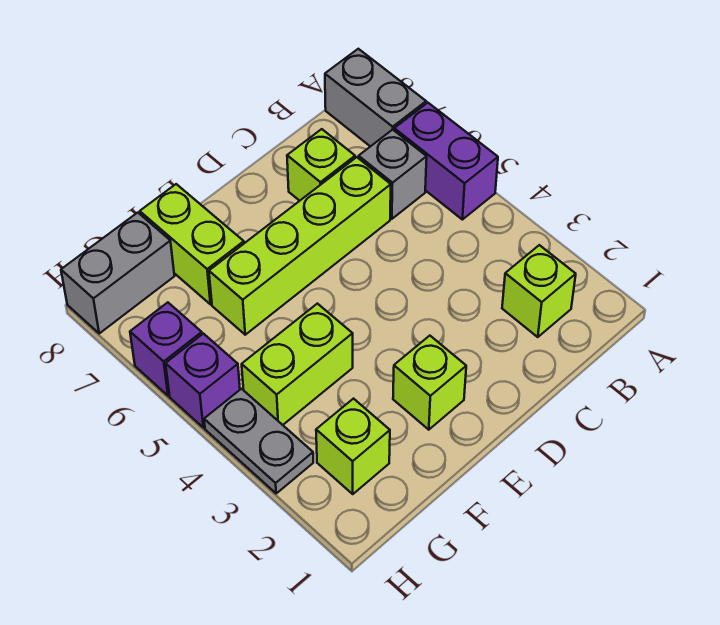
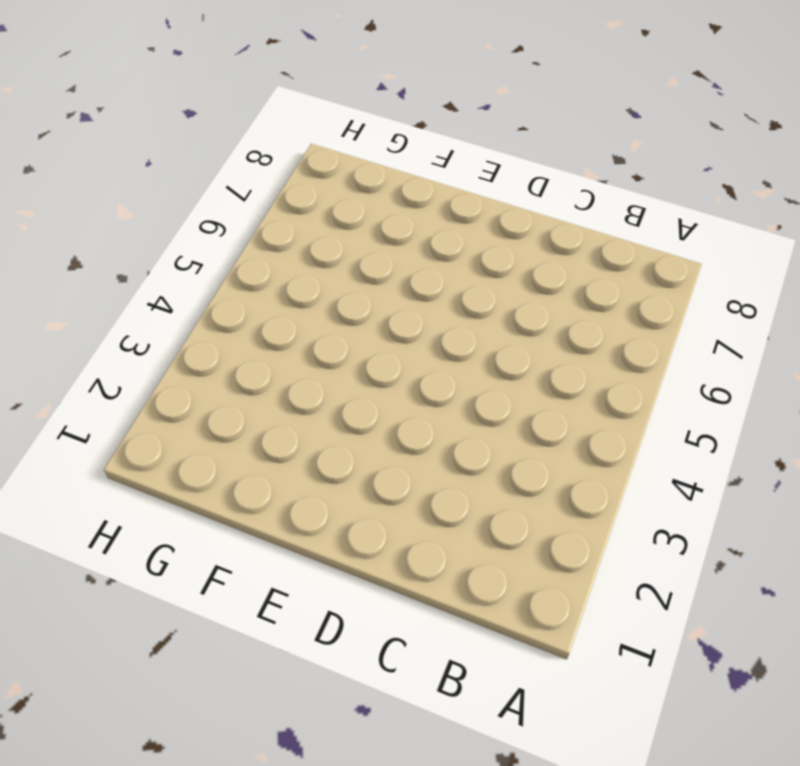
none -> purple brick A5:A6 level 1
none -> grey brick A7:A8 level 1
none -> lime brick B2 level 1

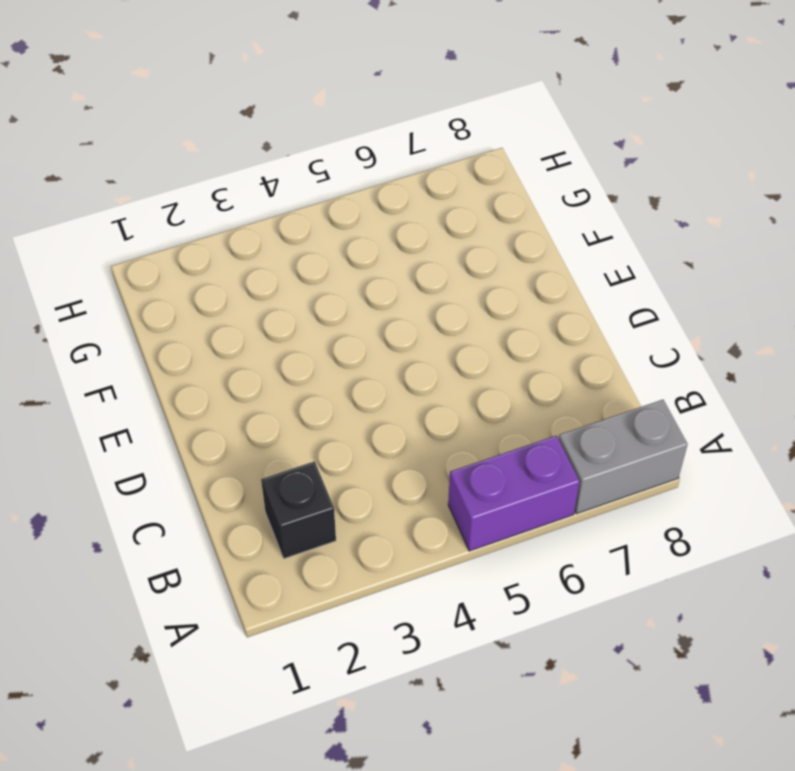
black brick B2 level 1 -> lime brick B2 level 1
none -> grey brick B6 level 1
none -> lime brick C6:F6 level 1
none -> lime brick C7 level 1

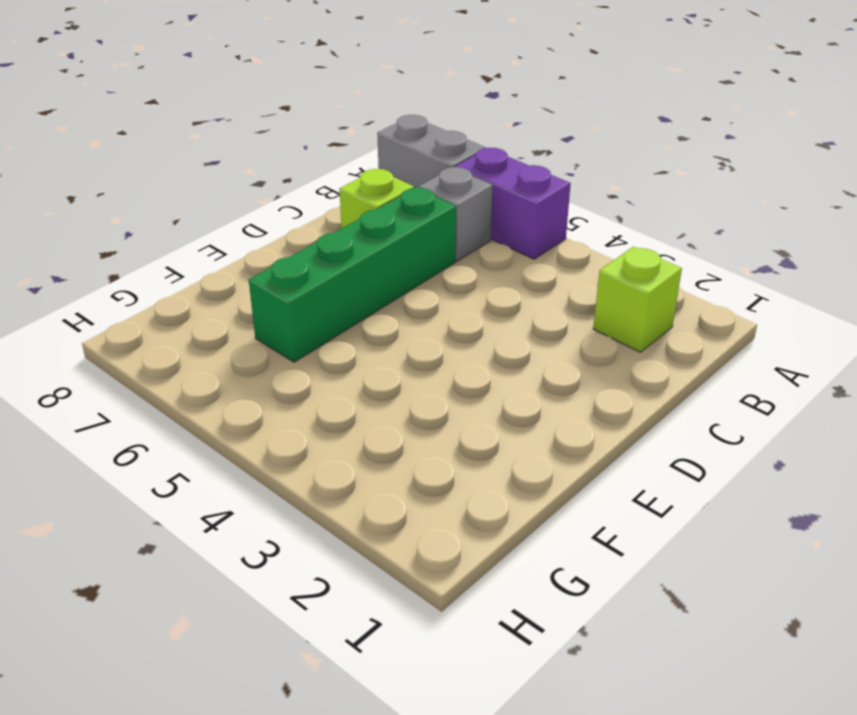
green brick C6:F6 level 1 -> lime brick C6:F6 level 1
none -> lime brick E2 level 1
none -> lime brick F4:G4 level 1
none -> lime brick F7:F8 level 1

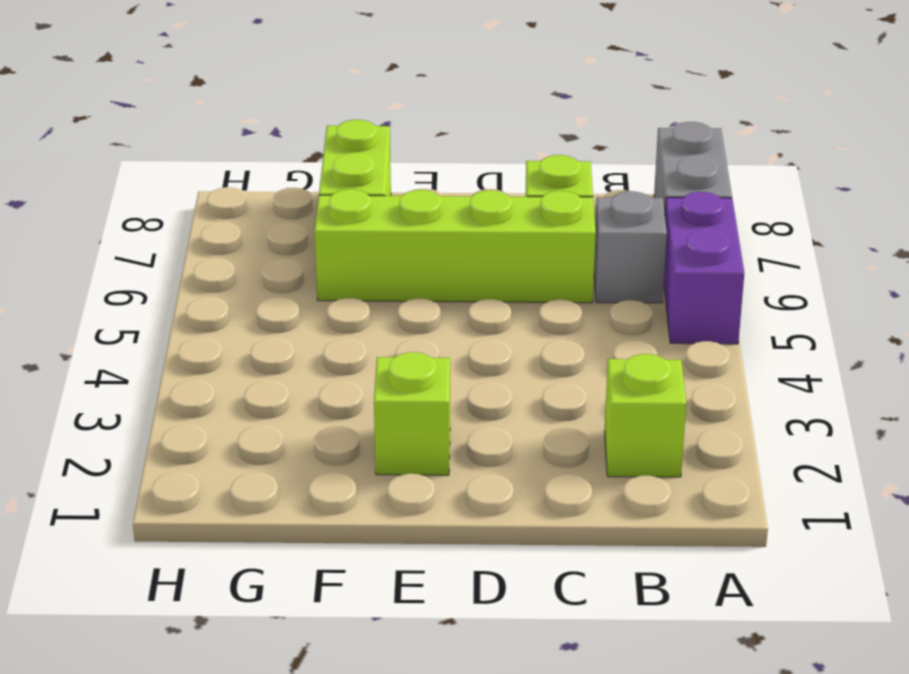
none -> lime brick F4:G4 level 1
none -> lime brick G2 level 1
none -> grey brick G8:H8 level 1

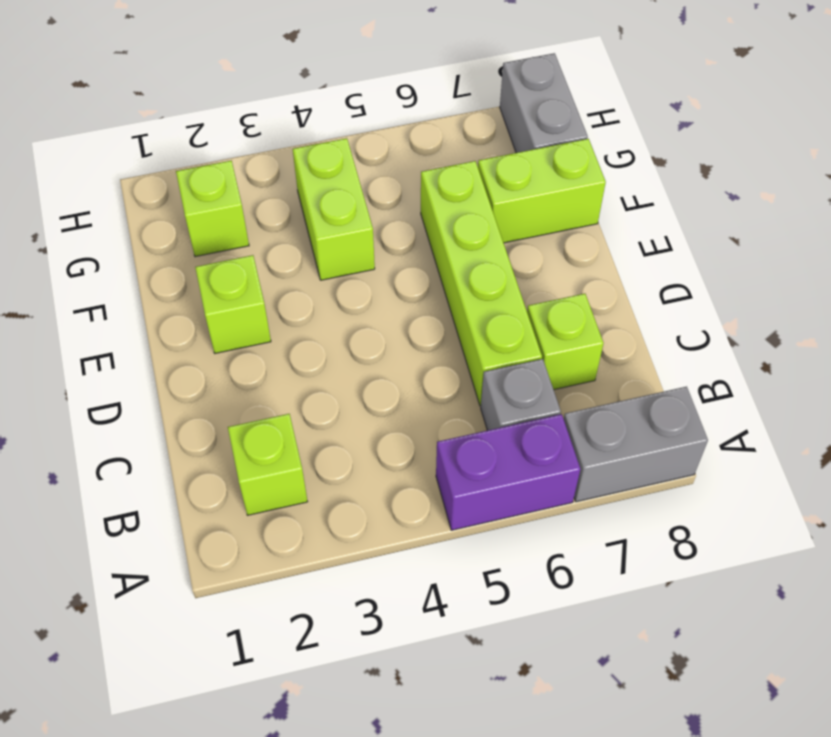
none -> grey plate H3:H4 level 1
none -> purple brick H5 level 1
none -> purple brick H6 level 1

